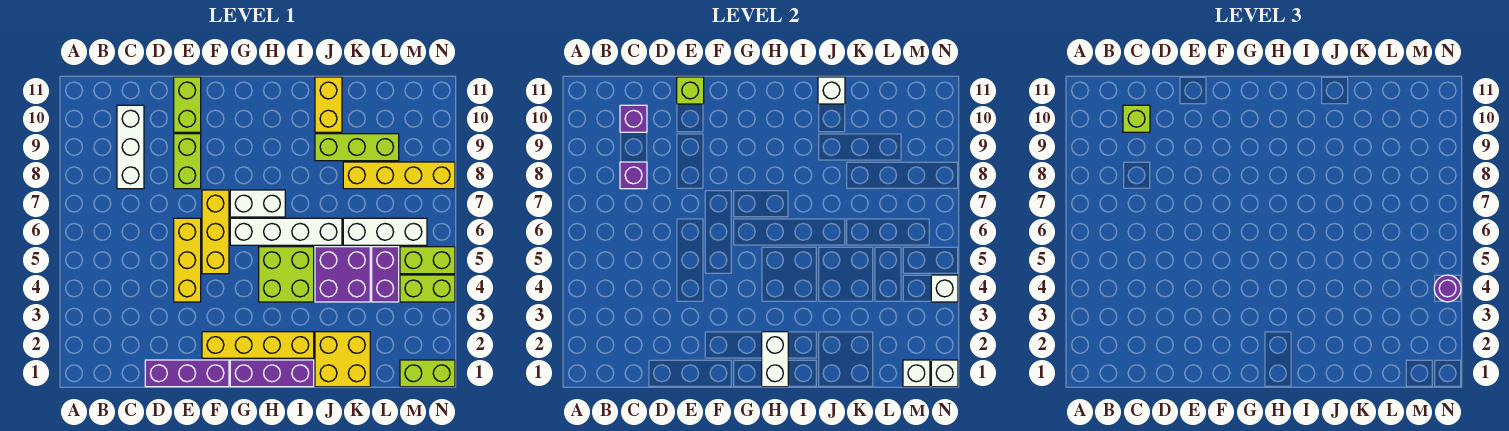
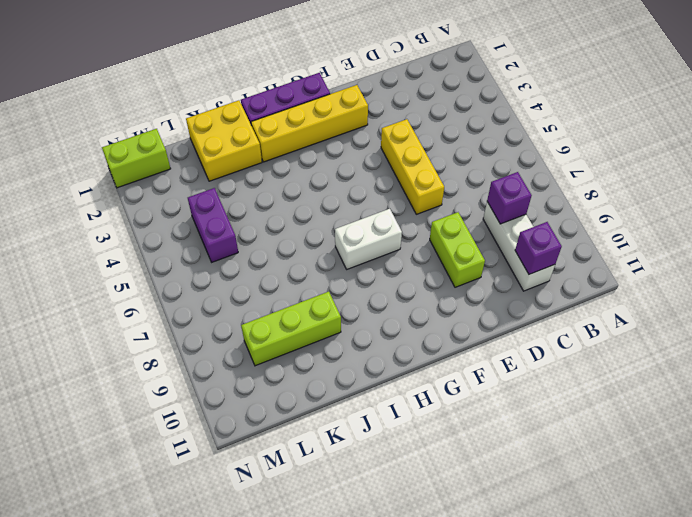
none -> purple brick D1:F1 level 1
none -> lime brick E10:E11 level 1
none -> yellow brick F5:F7 level 1
none -> white brick G6:J6 level 1

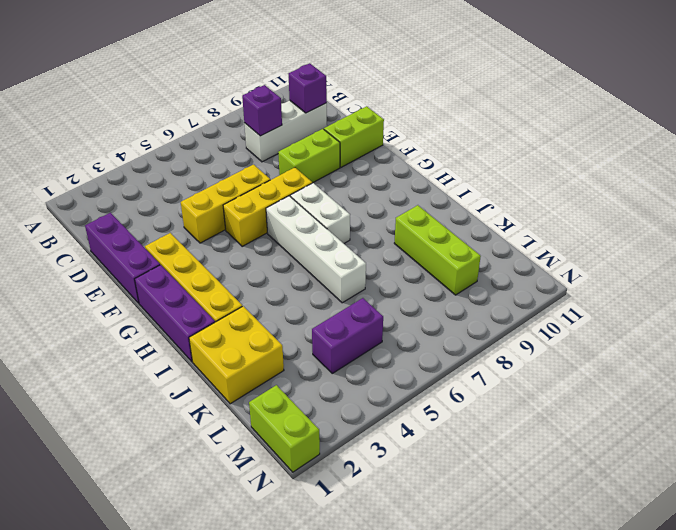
none -> lime brick H4:I5 level 1
none -> purple brick J4:K5 level 1
none -> yellow brick J10:J11 level 1
none -> white brick K6:M6 level 1

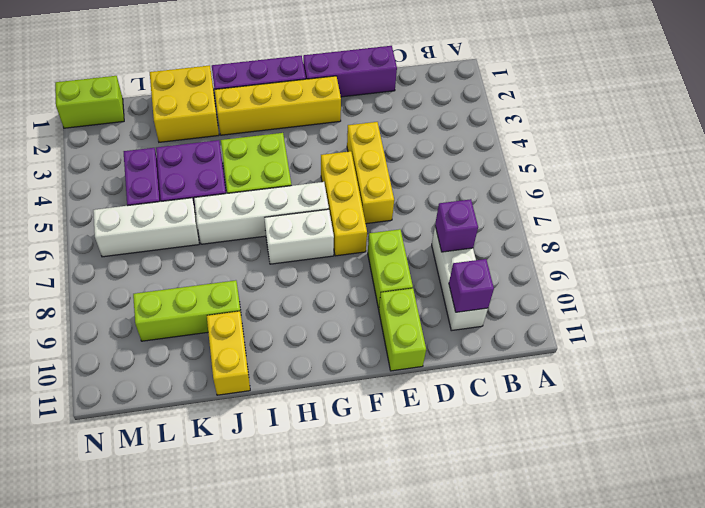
none -> yellow brick K8:N8 level 1
none -> lime brick M4:N4 level 1
none -> lime brick M5:N5 level 1
none -> lime brick E11 level 2

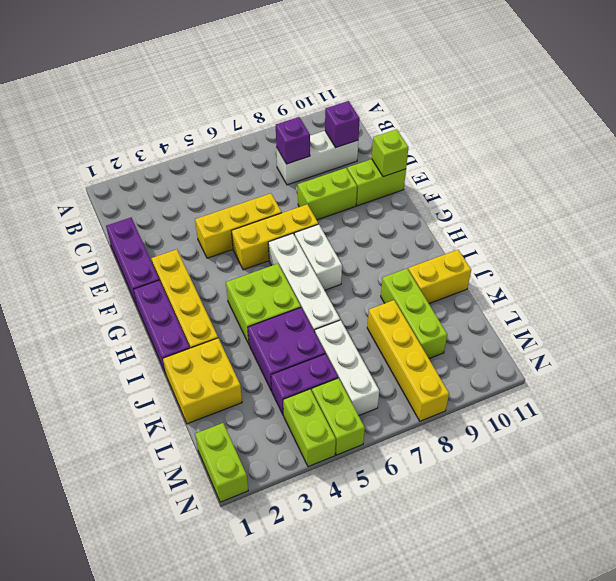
none -> white brick H1:H2 level 2
none -> white brick J11 level 2
none -> white brick M1 level 2
none -> white brick N1 level 2

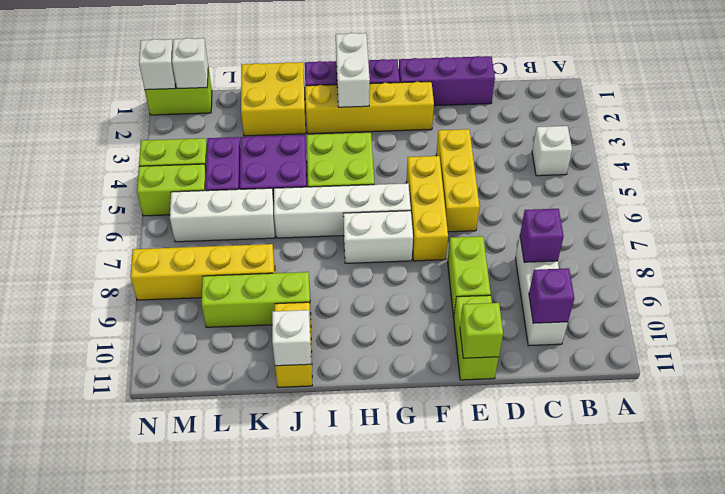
white brick B4 level 1 -> white brick N4 level 2
none -> lime brick C10 level 3
none -> purple round brick N4 level 3

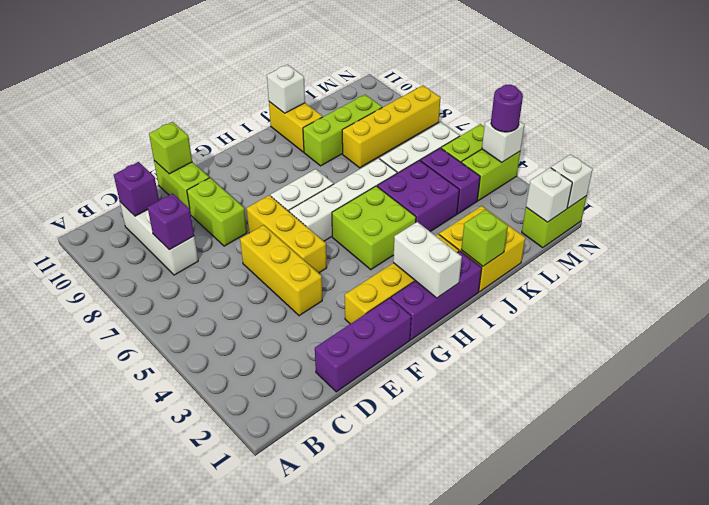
lime brick J1 level 2 -> lime brick C10 level 3

